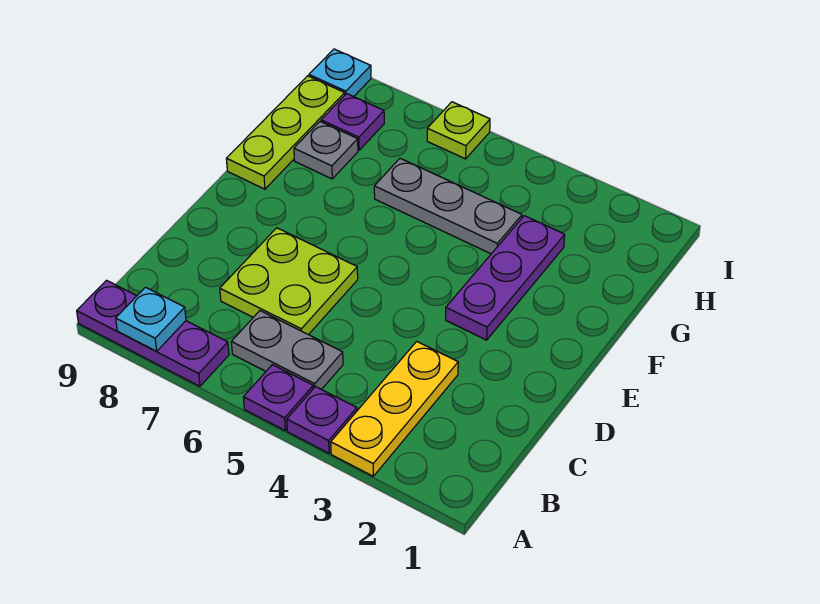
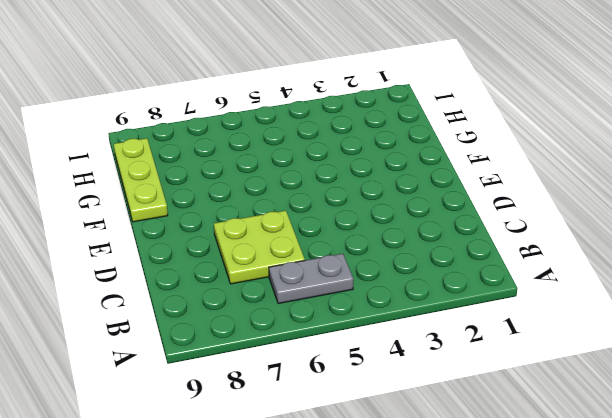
none -> yellow plate A3:C3 level 1
none -> purple plate A4 level 1
none -> purple plate A5 level 1

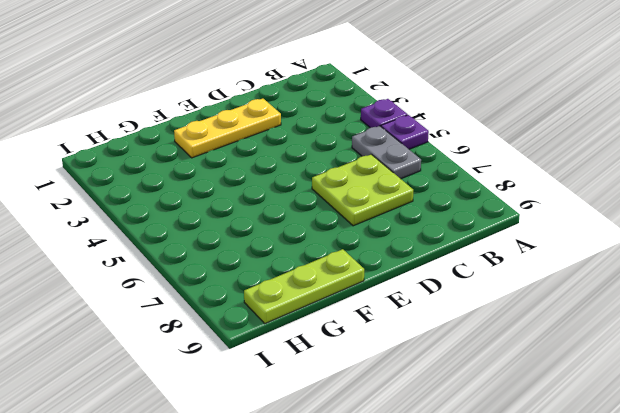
yellow plate D2:F2 level 1 -> yellow plate A3:C3 level 1
none -> purple plate A7:A9 level 1
none -> purple plate E3:G3 level 1
none -> grey plate G4:G6 level 1

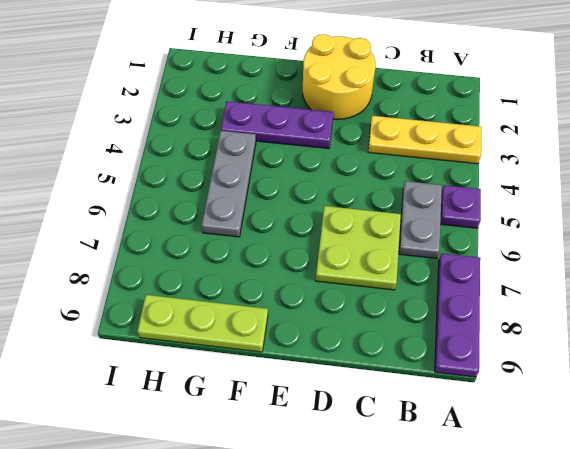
yellow round brick D1:E2 level 1 -> none
none -> purple plate A4 level 1
none -> grey plate G8 level 1
none -> purple plate H8 level 1

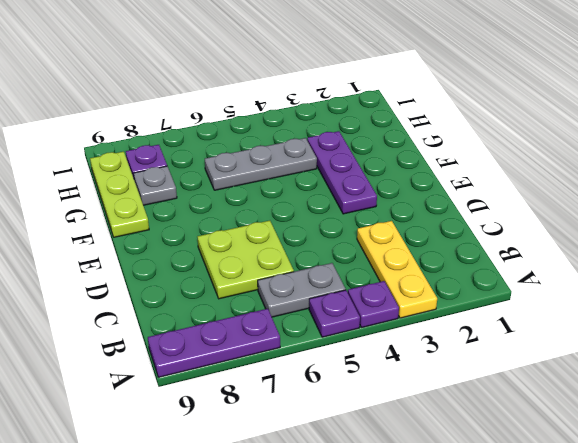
none -> lime plate I6 level 1
none -> cyan plate I9 level 1
none -> cyan plate A8 level 2

